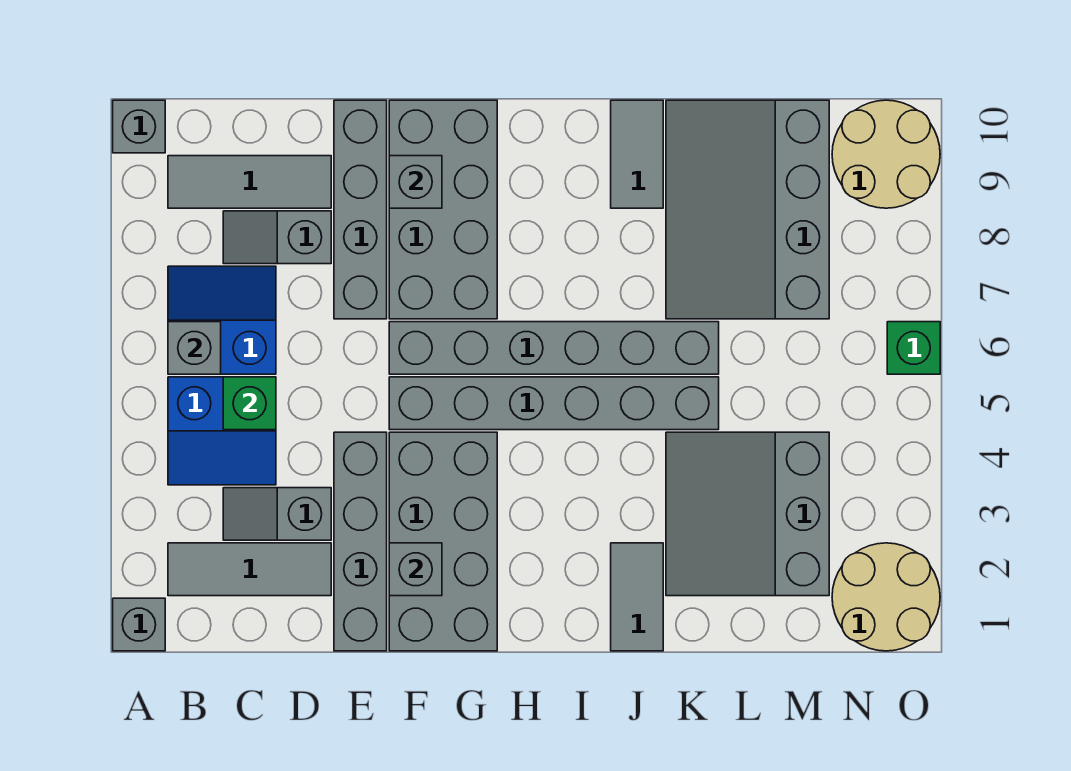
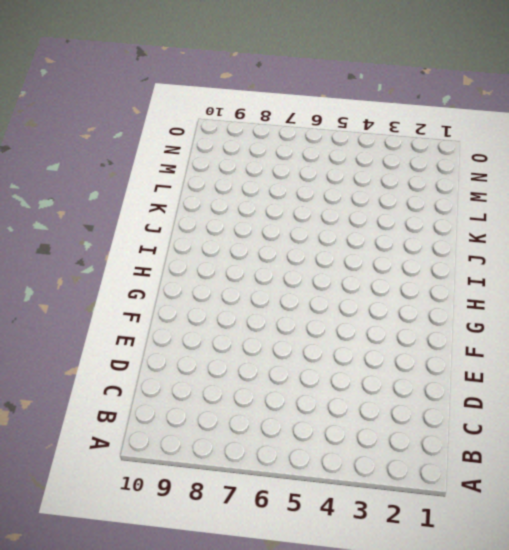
none -> grey brick A1 level 1
none -> grey brick A10 level 1
none -> grey tile B2:D2 level 1

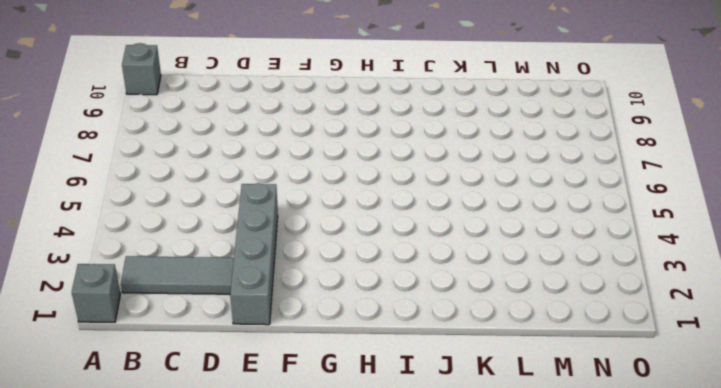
none -> blue slope B4:C5 level 1 top 5
none -> blue slope B6:C7 level 1 top 6
none -> grey tile B9:D9 level 1

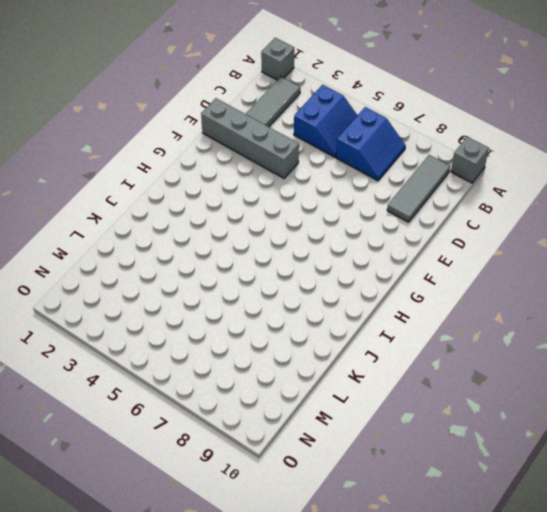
blue slope B4:C5 level 1 top 4 -> blue slope B4:C5 level 1 top 5
none -> grey slope C3:D3 level 1 top D
none -> grey slope C8:D8 level 1 top D
none -> grey brick E7:E10 level 1

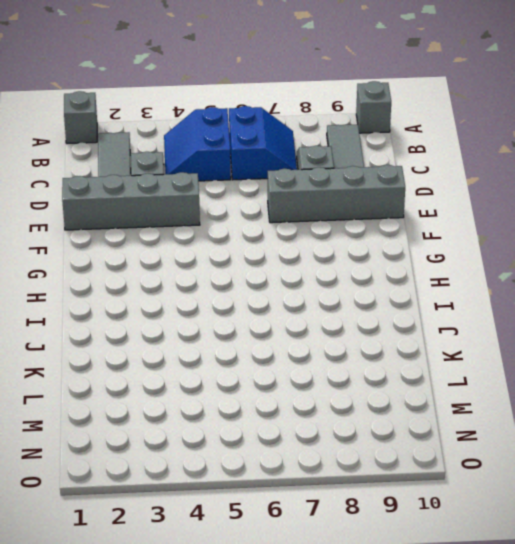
none -> grey brick F1:G4 level 1
none -> grey brick F5:K5 level 1
none -> grey brick F6:K6 level 1

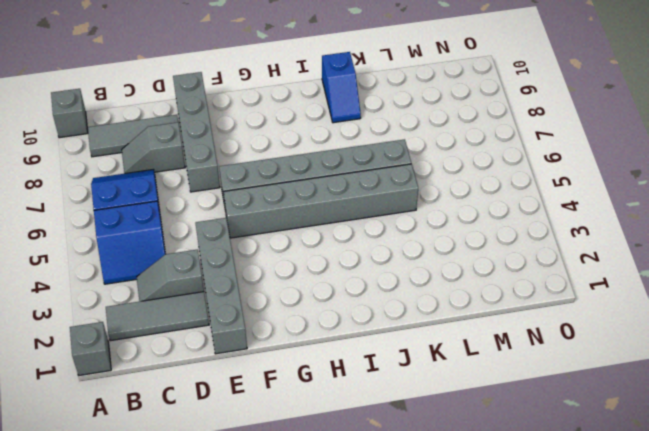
blue slope J9:J10 level 1 top 10 -> grey tile J9:J10 level 1
none -> grey brick F1:G4 level 1
none -> grey brick F7:G10 level 1
none -> grey tile J1:J2 level 1

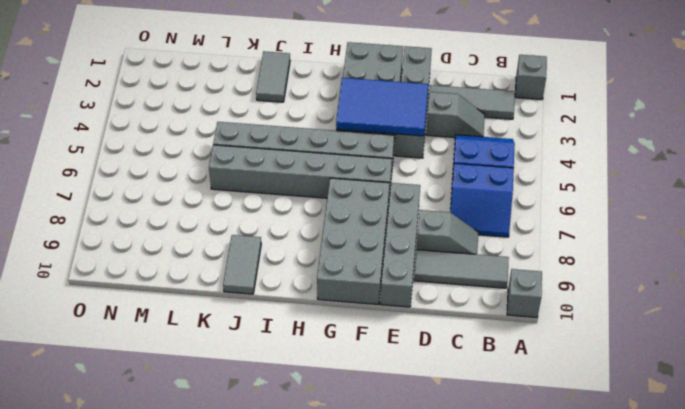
blue tile E3:G4 level 2 -> none
none -> grey slope K2:M4 level 1 top M
none -> grey slope K7:M10 level 1 top M
none -> tan round brick N1:O2 level 1

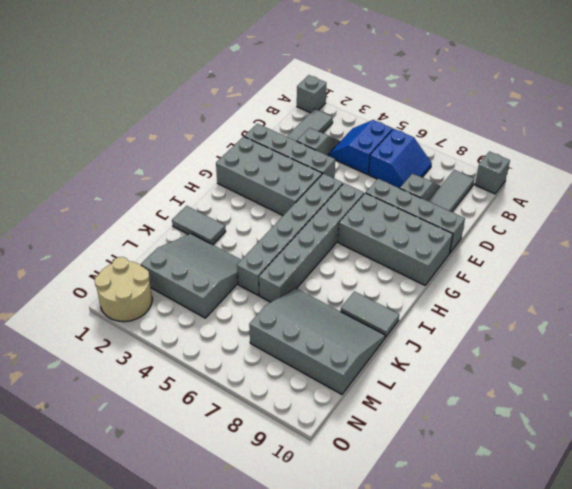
none -> tan round brick N9:O10 level 1
none -> green brick O6 level 1
none -> grey brick B6 level 2

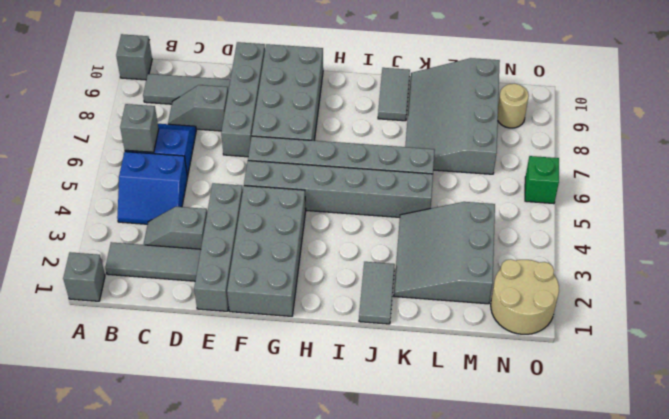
tan round brick N9 level 1 -> tan round brick N9:O10 level 1
none -> green brick C5 level 2
none -> grey brick F2 level 2
none -> grey brick F9 level 2

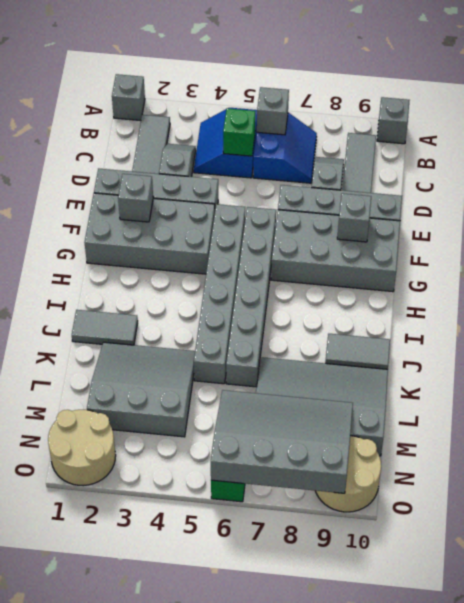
grey slope M6:O9 level 2 top O -> none

